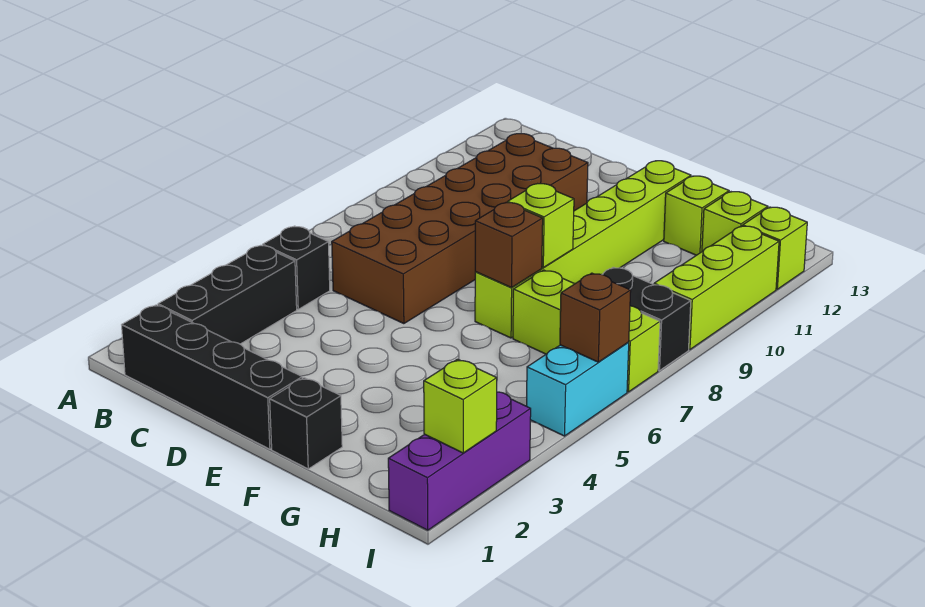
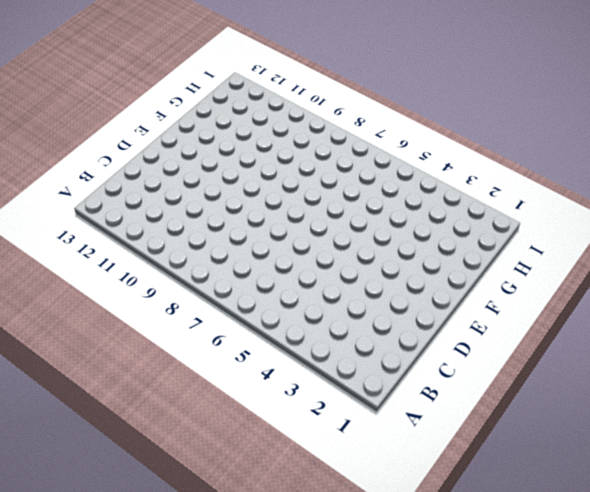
none -> black brick B1:E1 level 1
none -> black brick B2:B4 level 1
none -> black brick B5 level 1

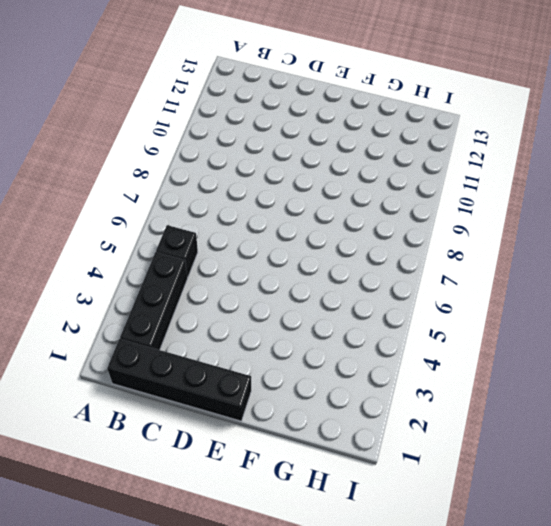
none -> brown brick C6:D11 level 1
none -> black brick F1 level 1
none -> lime brick F7:F12 level 1

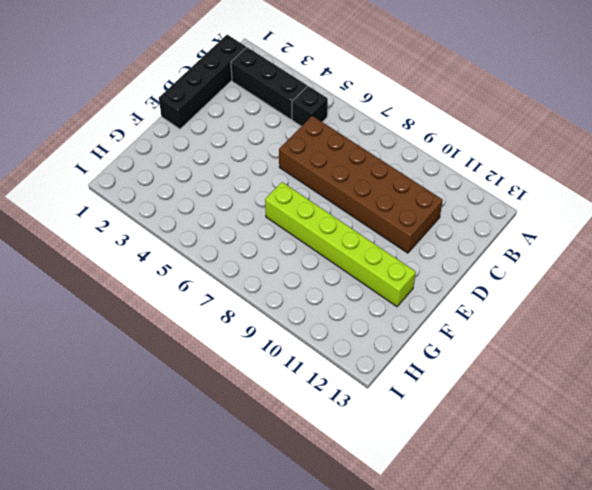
none -> black brick F1 level 1
none -> lime brick G7:I7 level 1
none -> lime brick G12 level 1

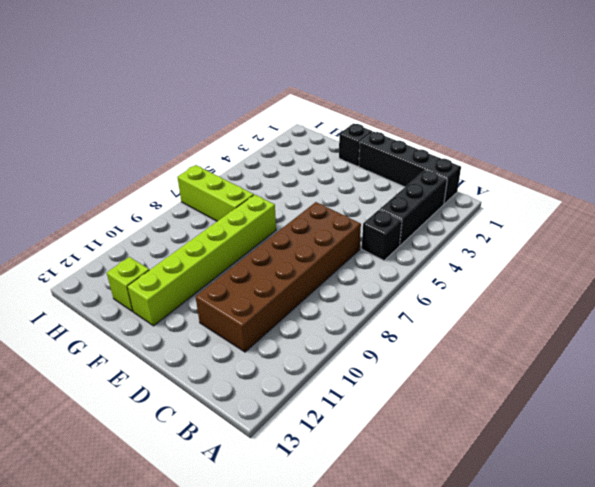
none -> black brick H8:I8 level 1
none -> lime brick H12 level 1
none -> purple brick I1:I3 level 1

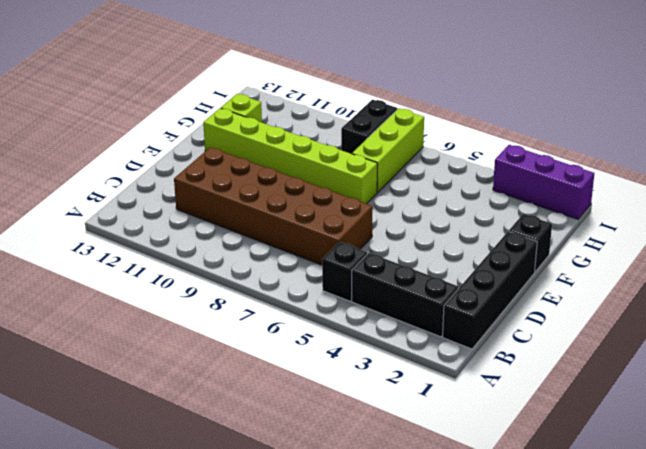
none -> lime brick H12 level 1
none -> cyan brick I5:I6 level 1
none -> lime brick I9:I11 level 1

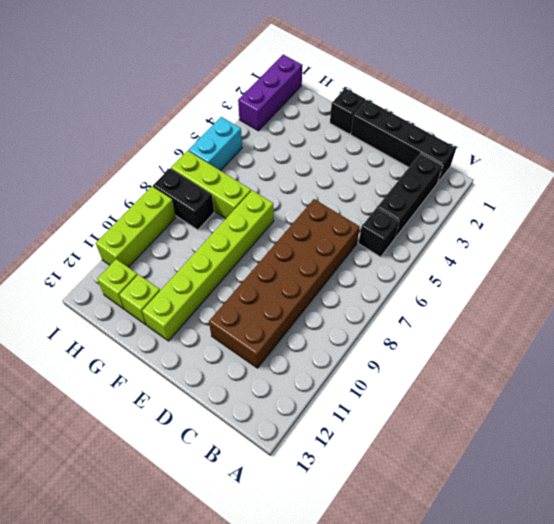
none -> lime brick I12 level 1
none -> brown brick F7 level 2
none -> lime brick F8 level 2

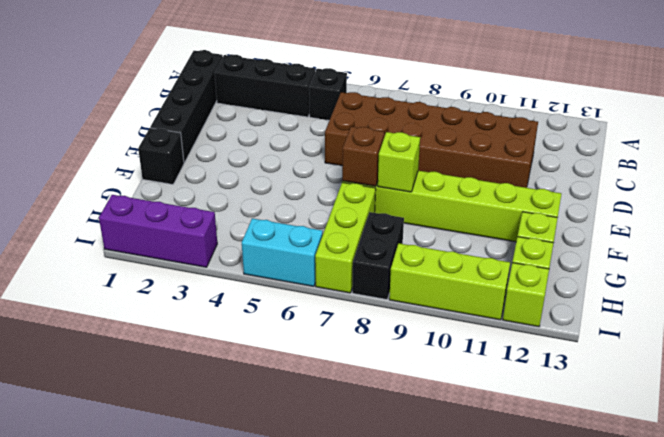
none -> lime brick I2 level 2
none -> brown brick I6 level 2

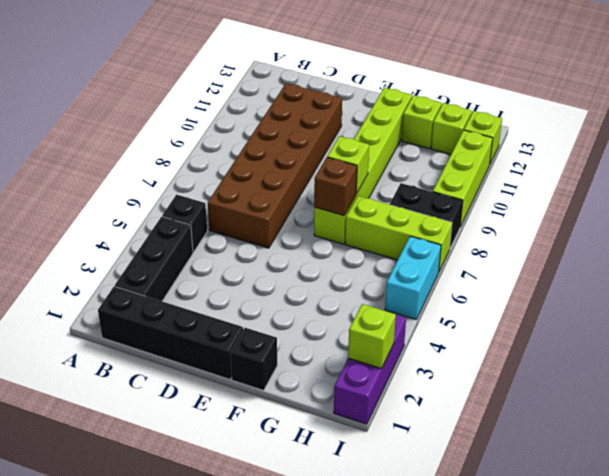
none -> brown brick I6 level 2

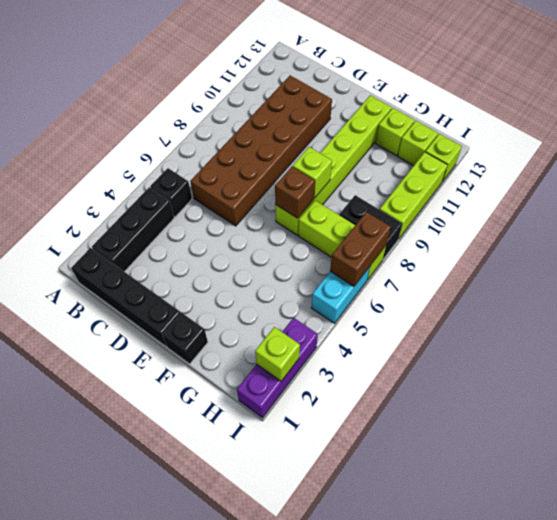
brown brick I6:I7 level 2 -> brown brick I6 level 2

